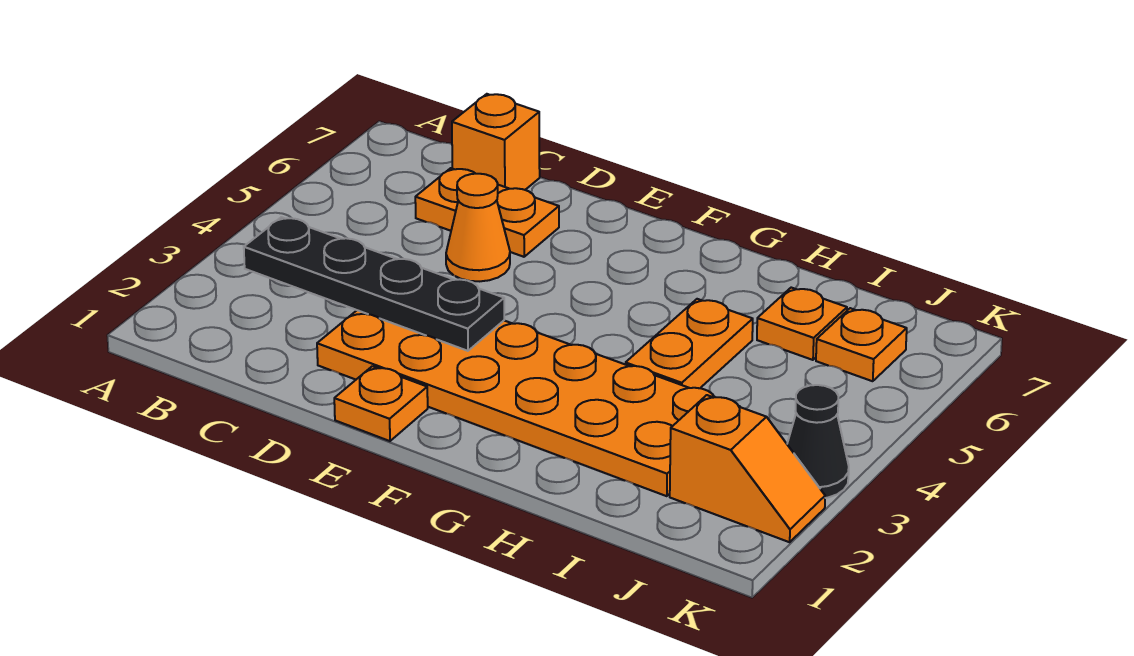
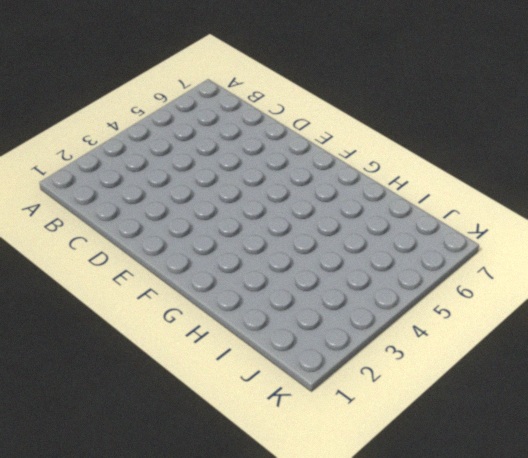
none -> orange plate C6:D6 level 1
none -> orange brick C7 level 1

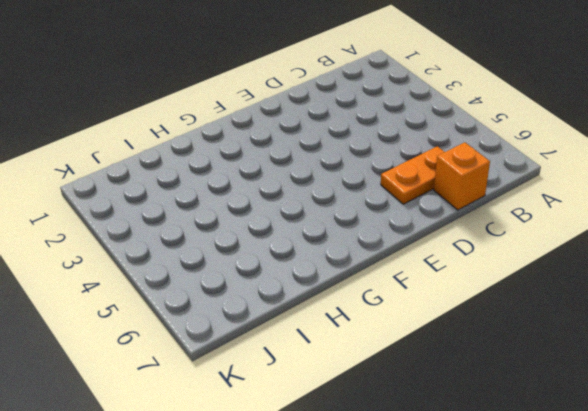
none -> orange plate D2:I3 level 1
none -> orange cone D5 level 1

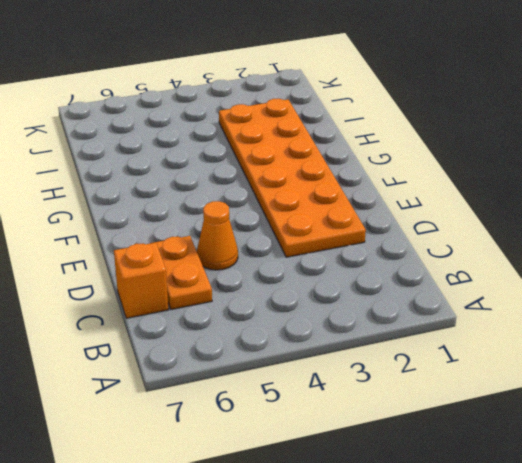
none -> orange plate E1 level 1
none -> orange plate H4:H5 level 1

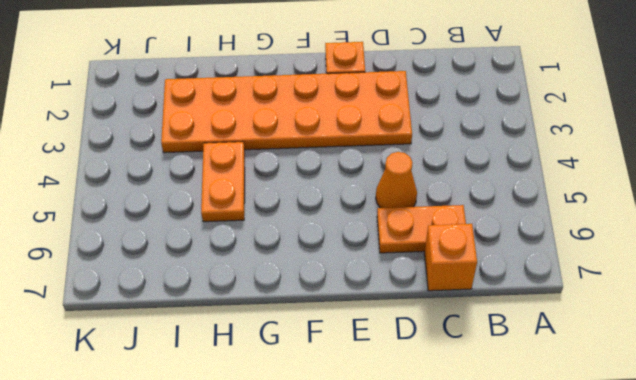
none -> orange plate I6 level 1
none -> orange slope J2:K2 level 1 top J

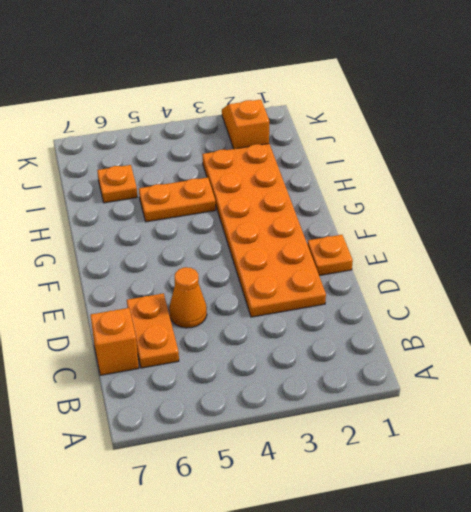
none -> orange plate J6 level 1
none -> black cone K3 level 1

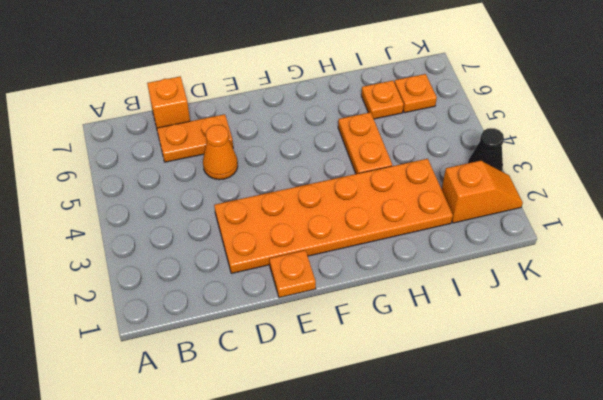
none -> black plate B3:E3 level 2

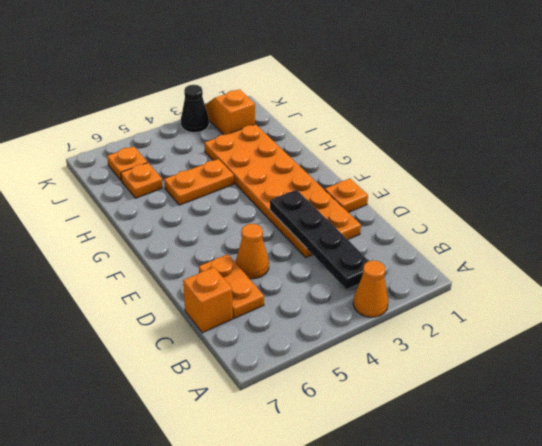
orange cone A3 level 1 -> none

